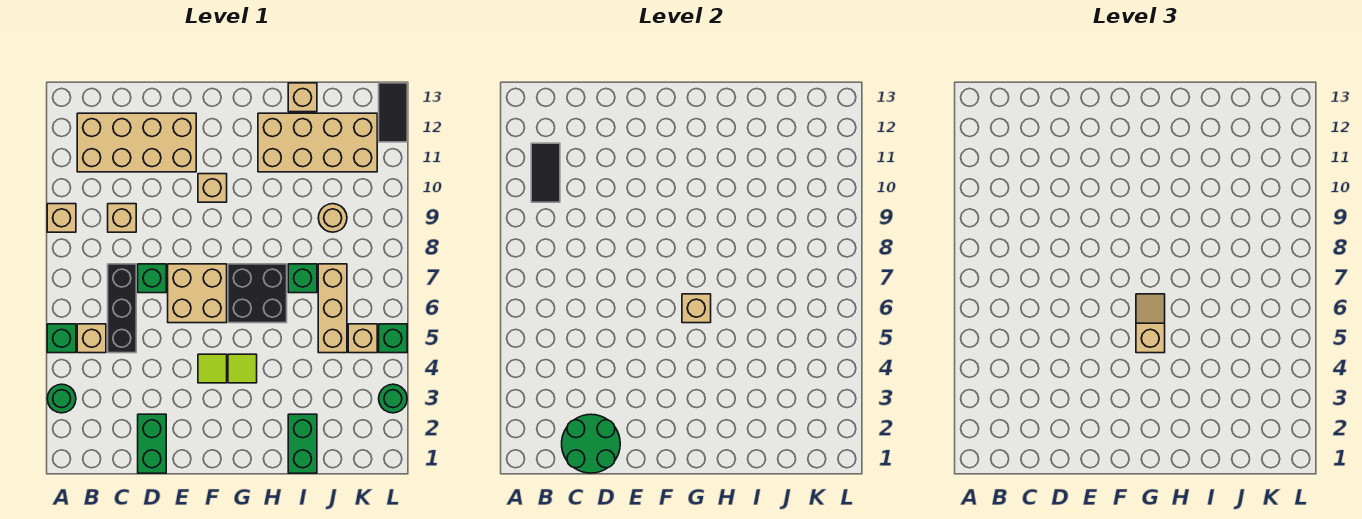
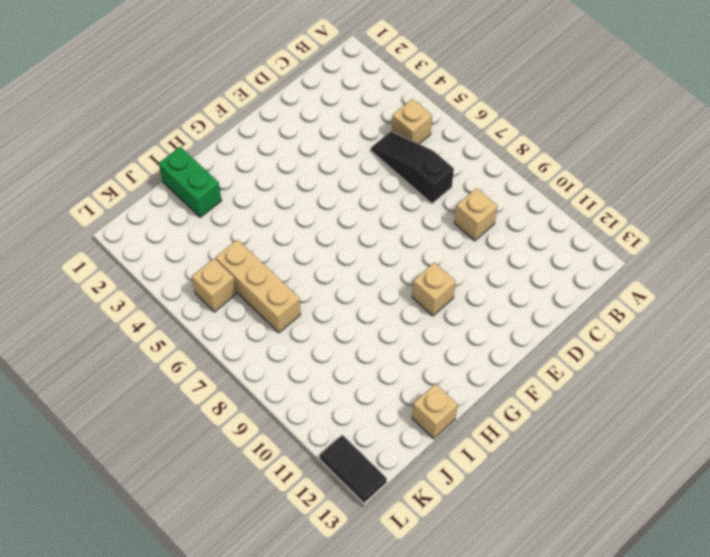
black slope C5:C7 level 1 top 7 -> black brick C5:C7 level 1
none -> green round brick A3 level 1
none -> green brick A5 level 1
none -> tan brick A9 level 1

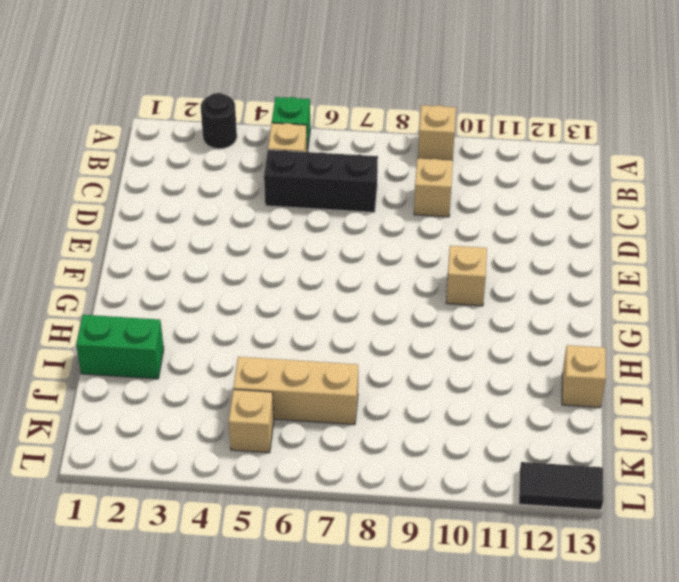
black round brick A3 level 1 -> green round brick A3 level 1
none -> tan brick B11:E12 level 1
none -> green brick D1:D2 level 1
none -> green brick D7 level 1

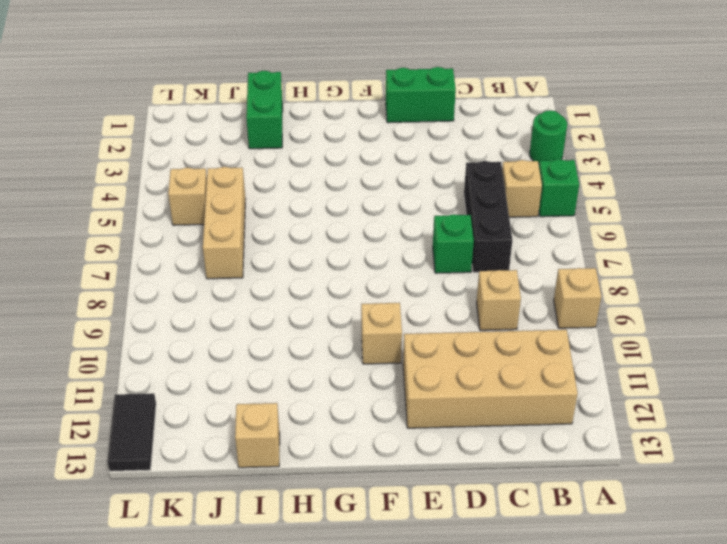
green brick D1:E1 level 1 -> green brick D1:D2 level 1
none -> tan brick E6:F7 level 1
none -> lime tile F4 level 1
none -> lime tile G4 level 1

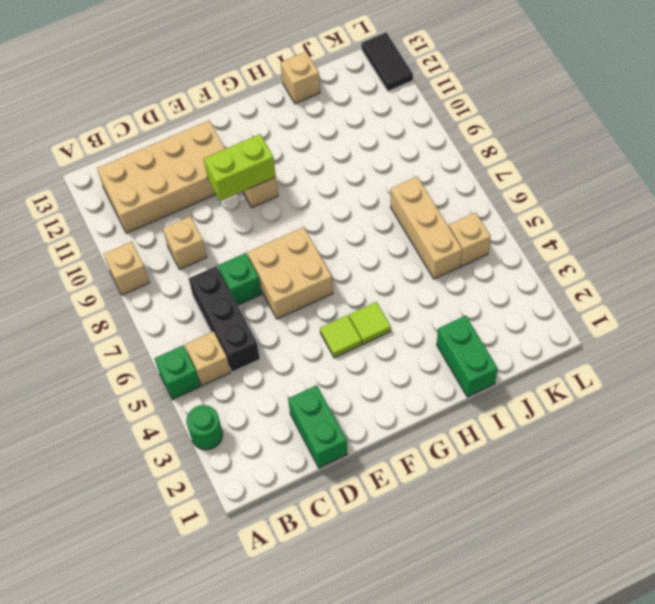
lime brick E10:F10 level 2 -> none
none -> black brick G6:H7 level 1
none -> tan brick H11:K12 level 1
none -> green brick I7 level 1

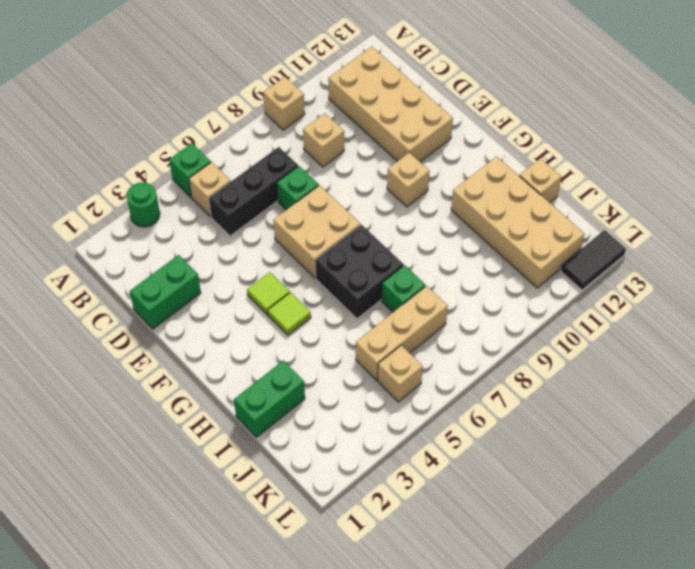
none -> tan round brick J9 level 1
none -> green round brick L3 level 1
none -> green brick L5 level 1

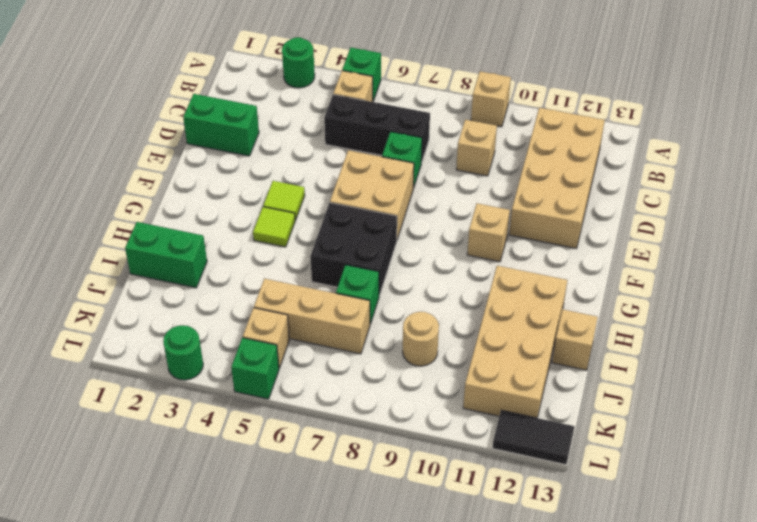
none -> black tile B10:B11 level 2
none -> green round brick C1:D2 level 2
none -> tan brick G6 level 2

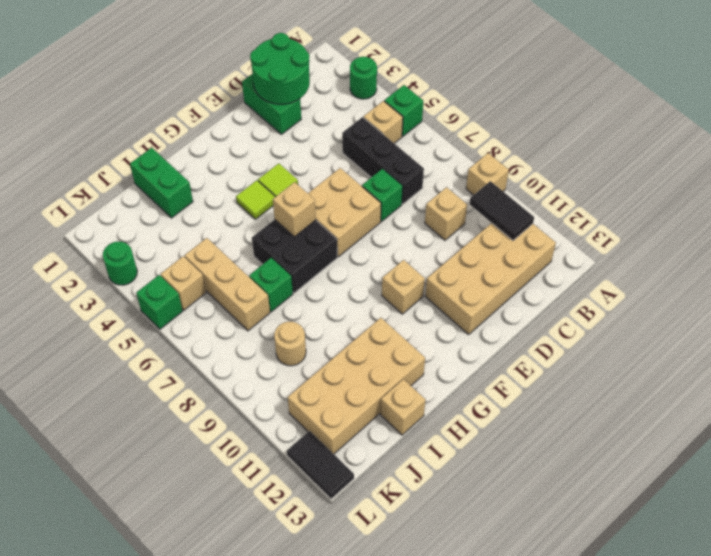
none -> tan slope G5:G6 level 3 top 5

